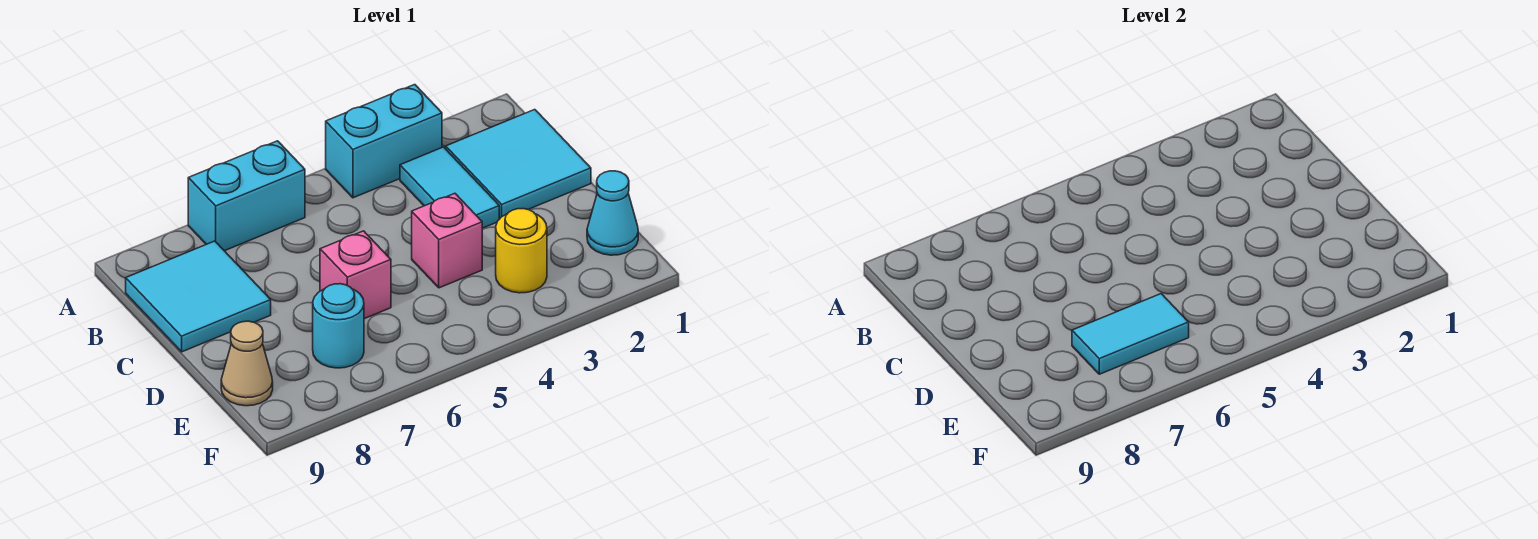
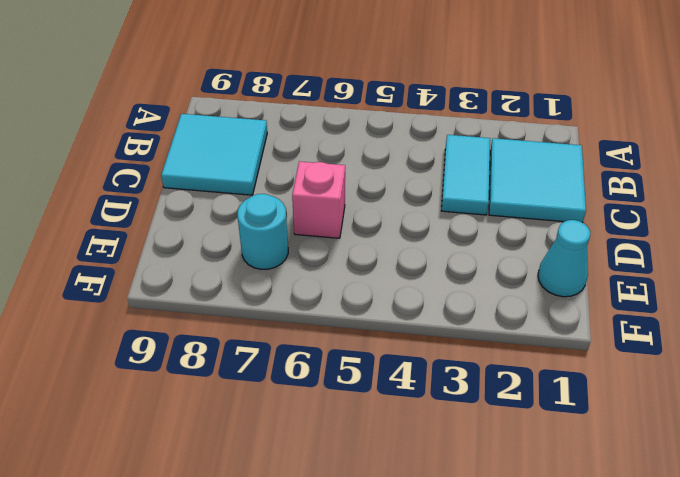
none -> cyan brick A3:A4 level 1
none -> cyan brick A6:A7 level 1
none -> pink brick D4 level 1

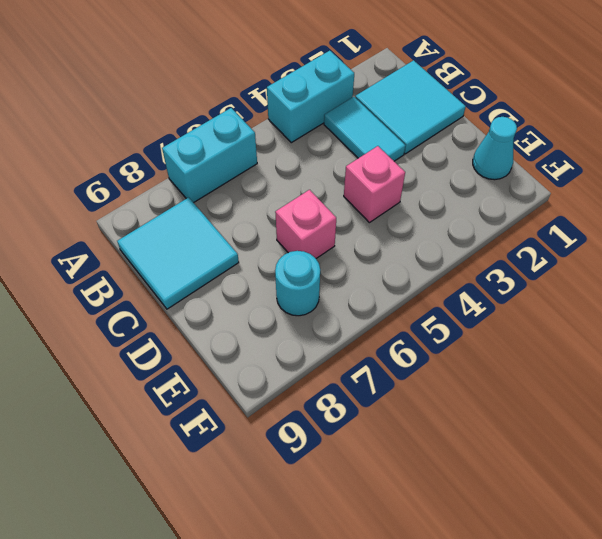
none -> yellow round brick E3 level 1
none -> tan cone E9 level 1
none -> cyan tile E6:E7 level 2

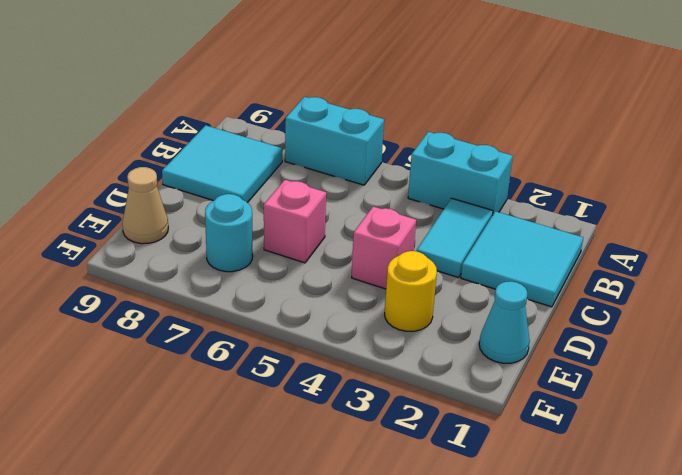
none -> cyan tile E6:E7 level 2

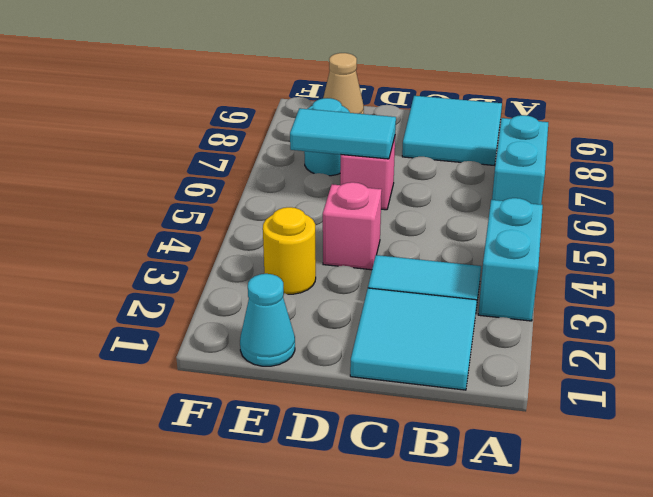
cyan tile D6:E6 level 2 -> cyan tile E6:E7 level 2

